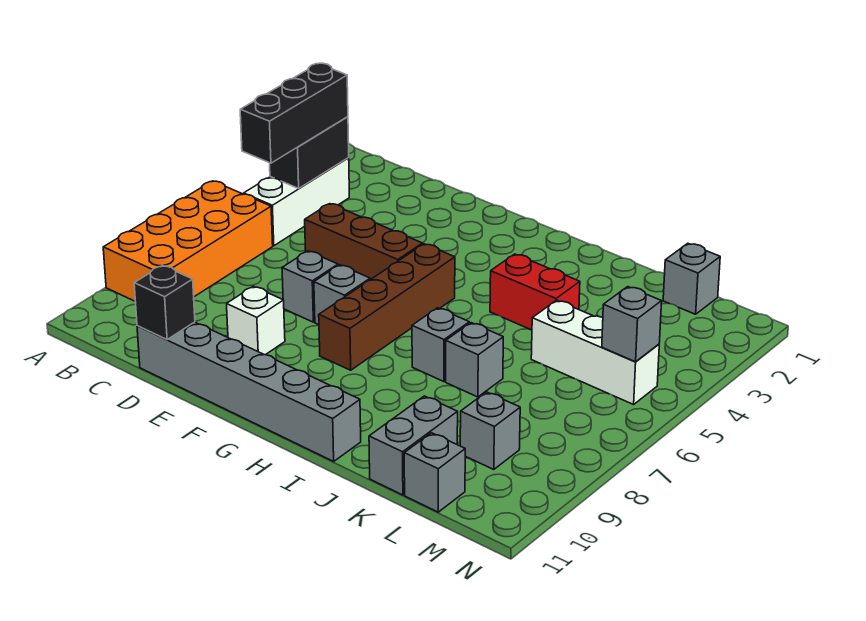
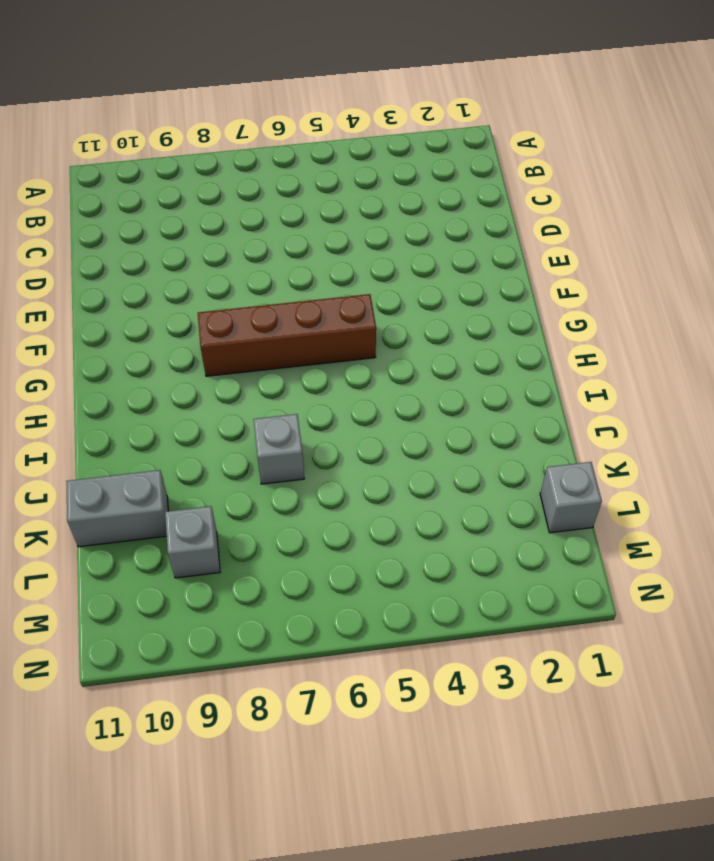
none -> orange brick A6:B9 level 1
none -> white brick B3:B5 level 1
none -> brown brick D5:F5 level 1

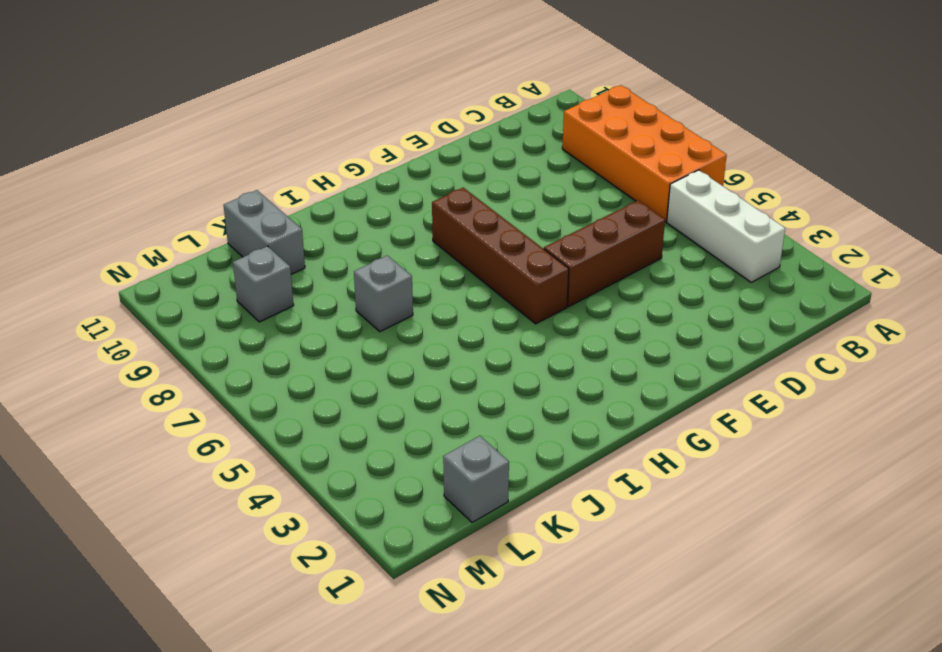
none -> grey brick D11:I11 level 1
none -> grey brick E7 level 1
none -> white brick E9 level 1

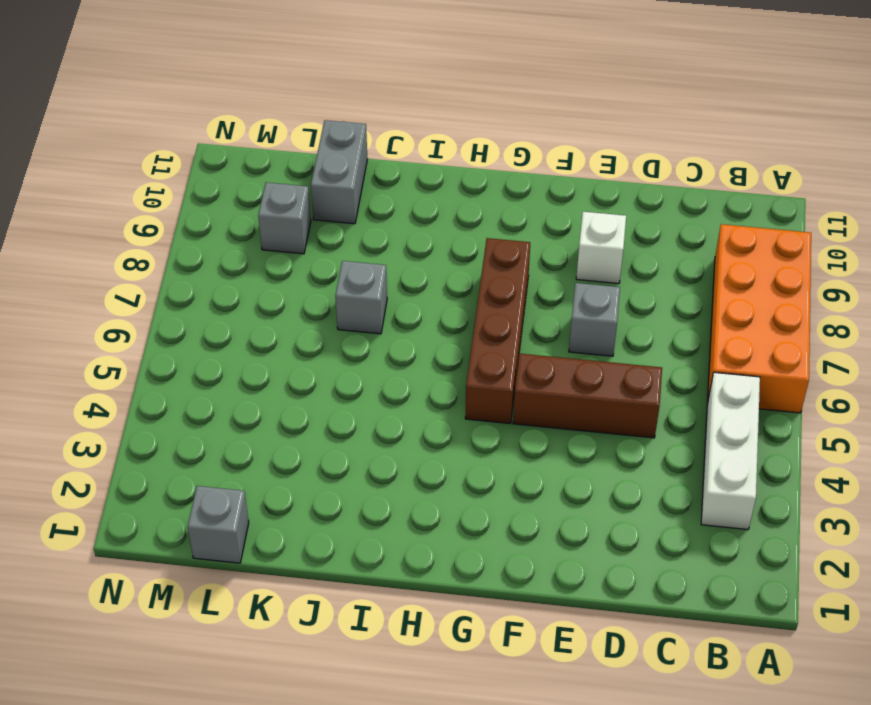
none -> grey brick D11:I11 level 1
none -> grey brick F7 level 1
none -> red brick I4:J4 level 1

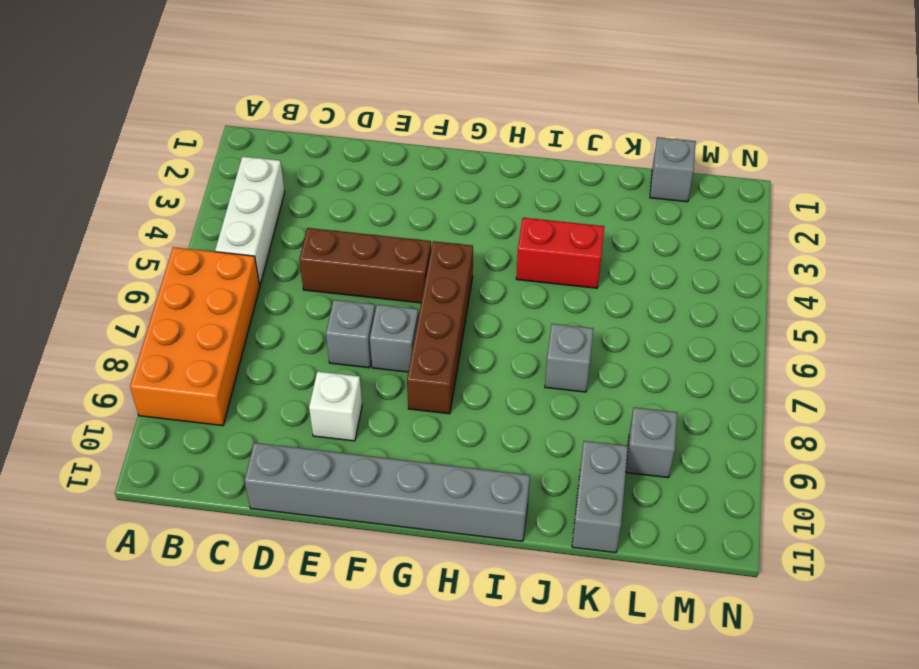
none -> grey brick I7 level 1
none -> white brick K5:M5 level 1
none -> grey brick L11 level 1

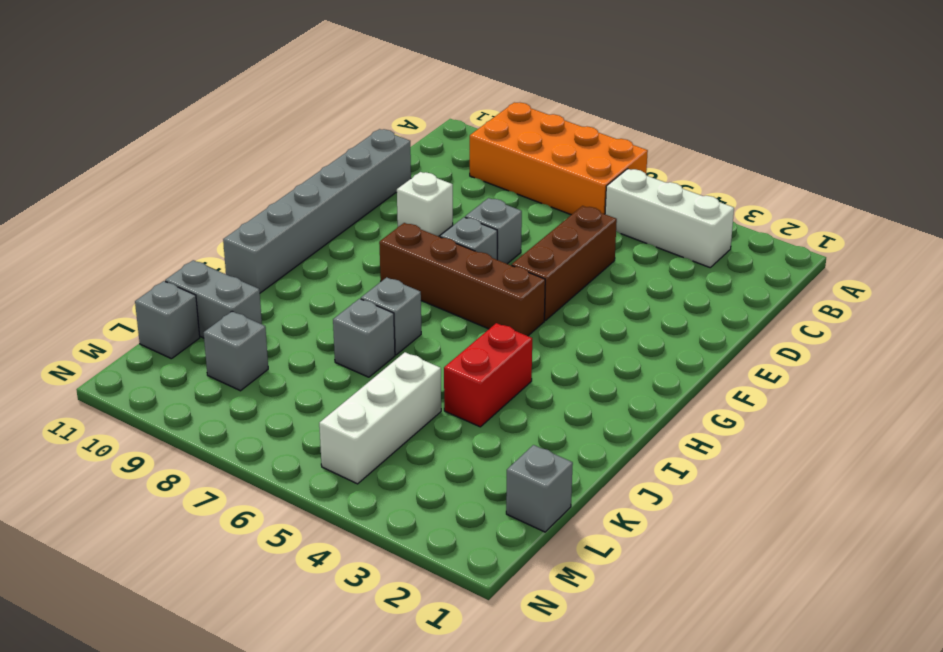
none -> black brick B3:B4 level 2
none -> black brick D11 level 2
none -> grey brick M5 level 2

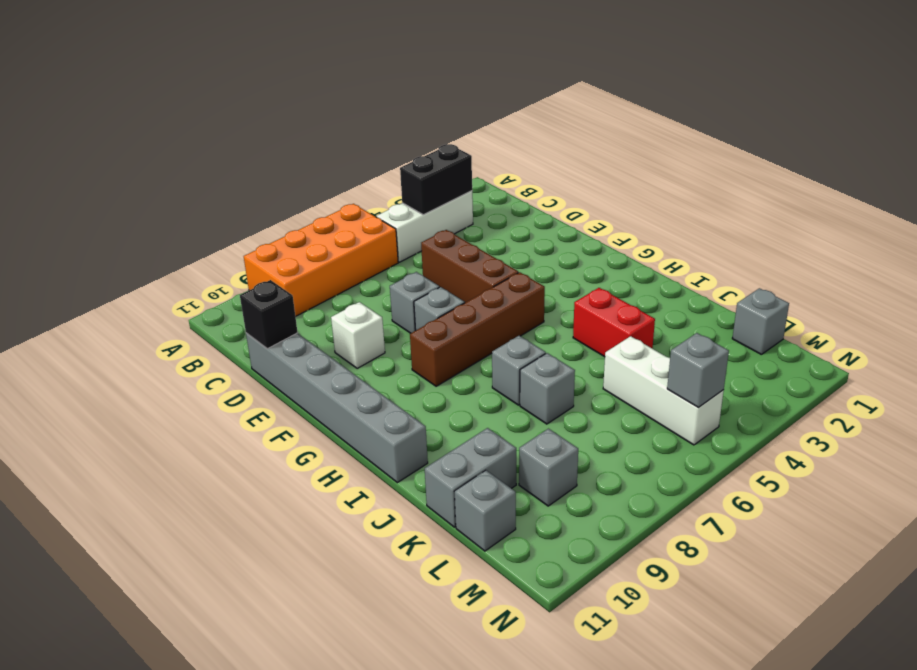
none -> black brick B3:B5 level 3

